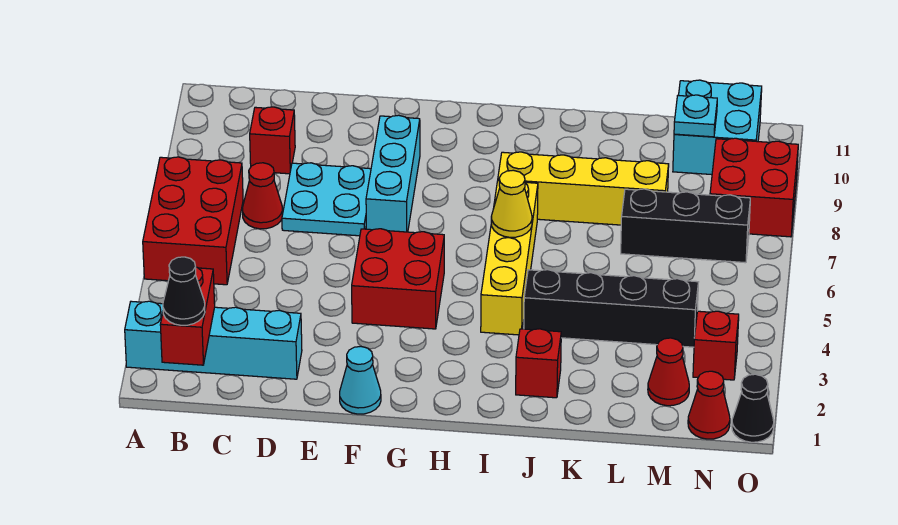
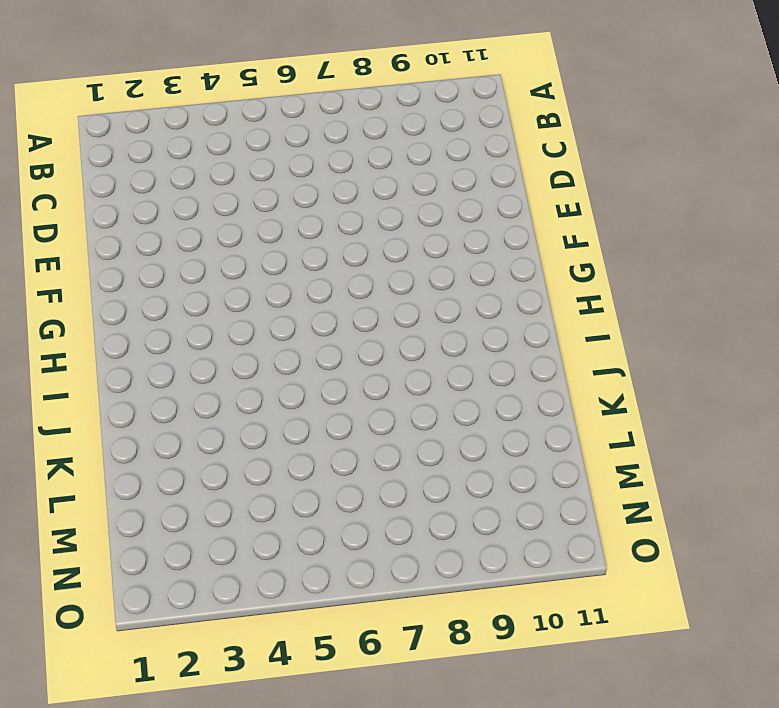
none -> cyan brick A2:D2 level 1
none -> red brick A5:B7 level 1
none -> red cone C7 level 1

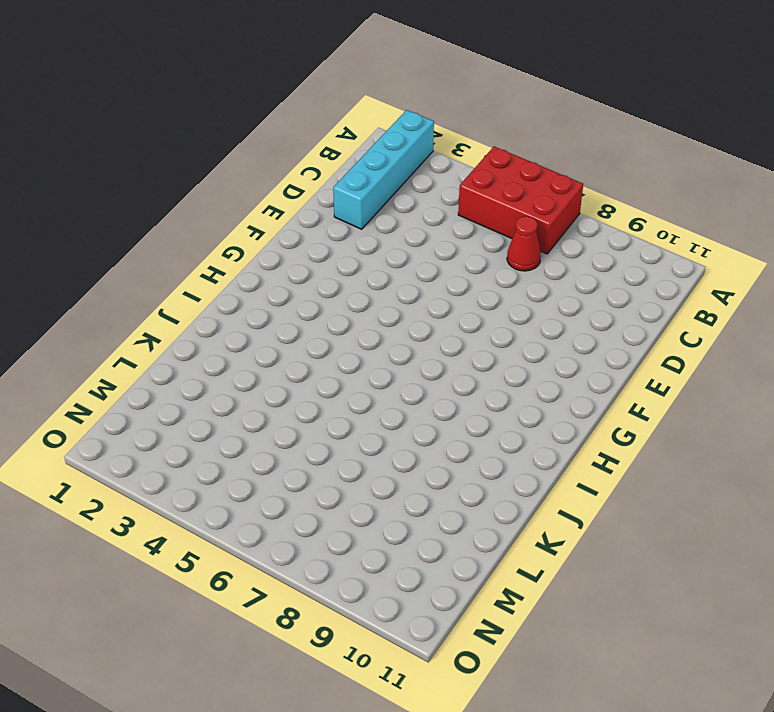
none -> red brick C9 level 1
none -> cyan plate D7:E8 level 1
none -> cyan cone F1 level 1

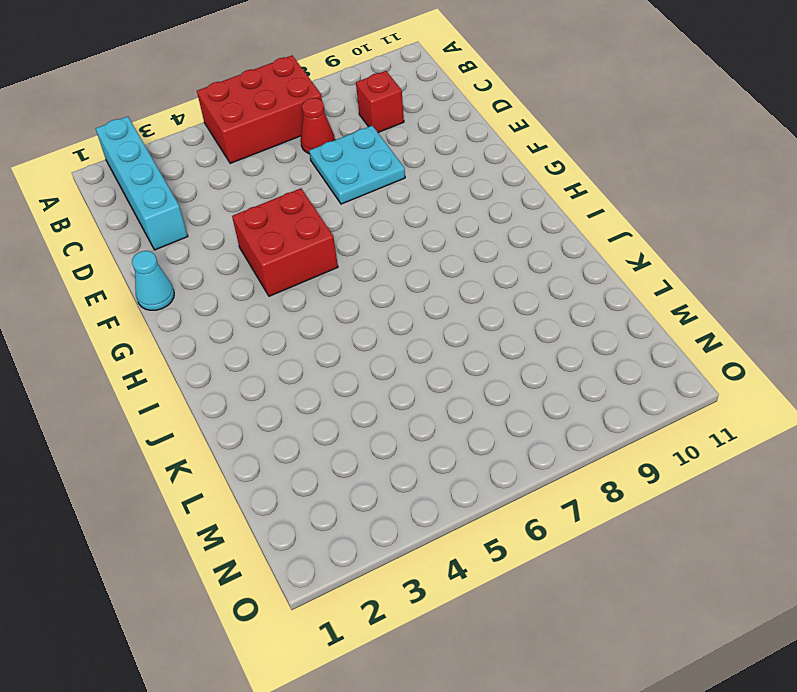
none -> cyan brick F7:F9 level 1
none -> yellow brick I4:I7 level 1
none -> yellow brick I8:L8 level 1

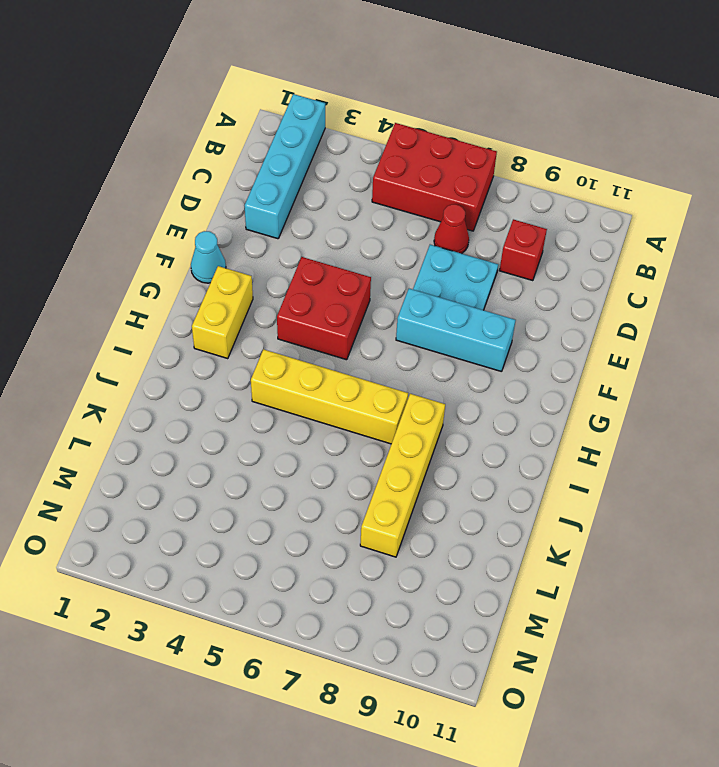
yellow brick G2:H2 level 1 -> none
none -> red brick J2 level 1
none -> black brick J4:M4 level 1
none -> black brick L7:N7 level 1

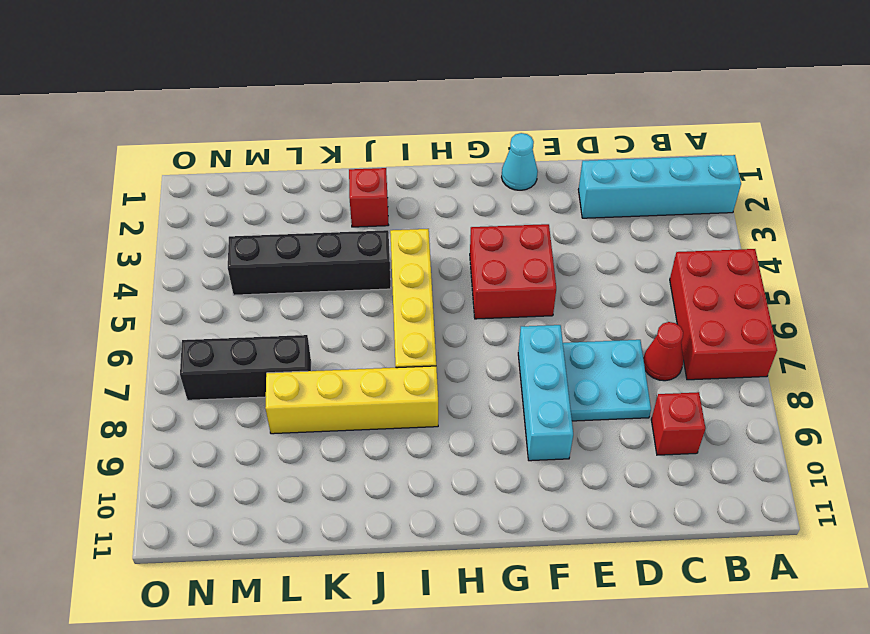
none -> red cone M2 level 1
none -> cyan brick M10:N11 level 1
none -> red cone N1 level 1

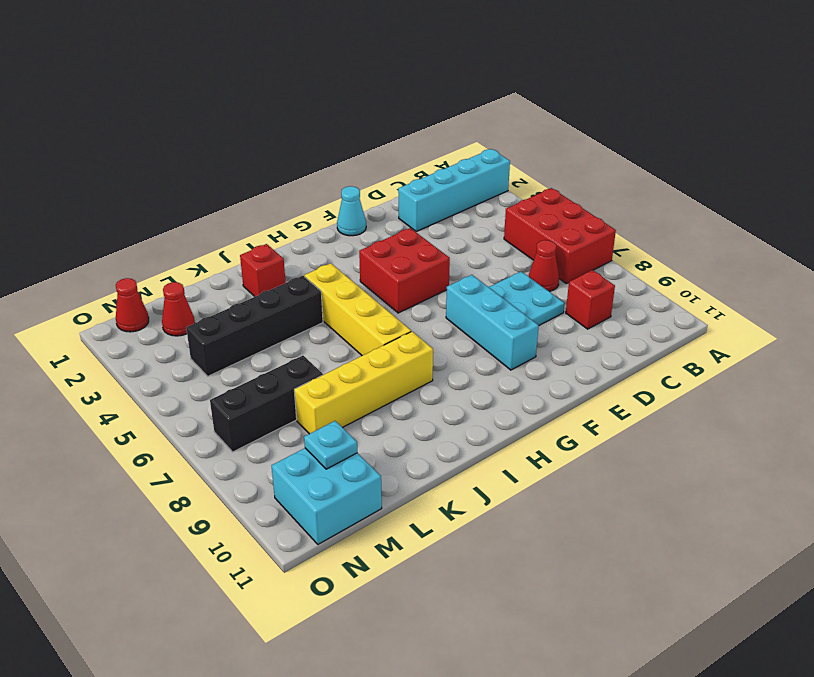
none -> red brick N3 level 1
none -> red brick N8:O9 level 1
none -> black cone O1 level 1

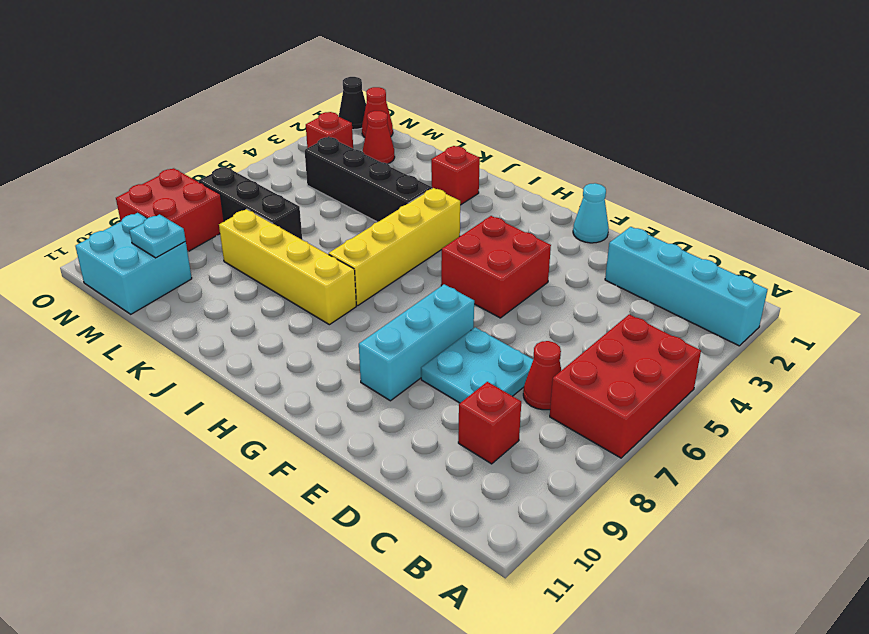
none -> red brick B1:B2 level 2
none -> yellow cone I6 level 2
none -> black cone B1 level 3

